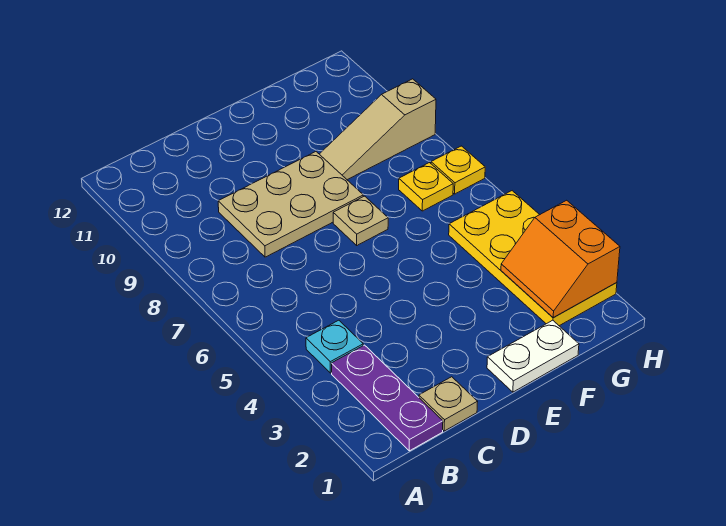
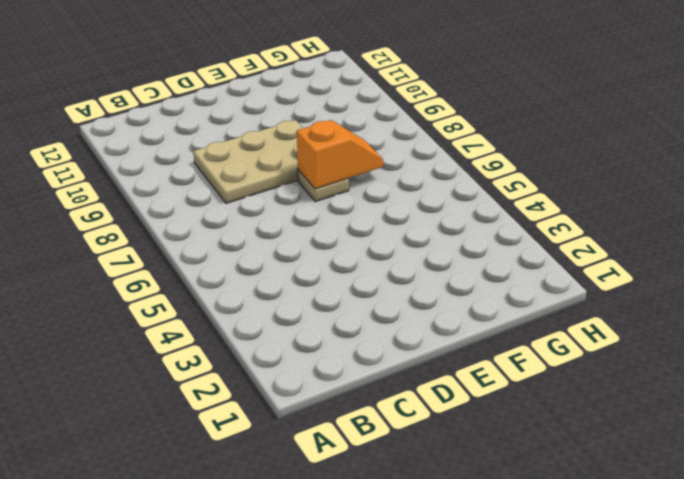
orange slope E7:F7 level 2 top E -> none
none -> purple plate B1:B3 level 1
none -> cyan plate B4 level 1

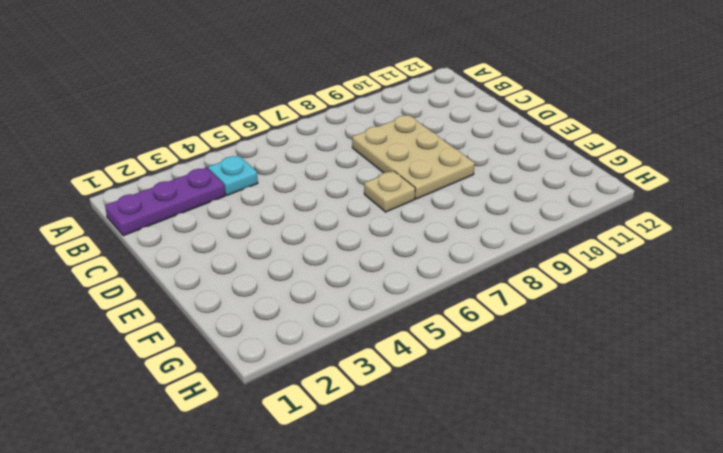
none -> tan plate C1 level 1
none -> white plate E1:F1 level 1

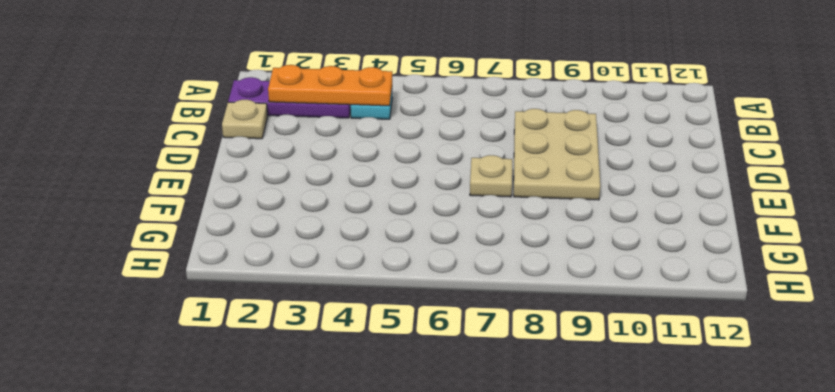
orange plate B2:B4 level 2 -> none
none -> white plate E1:F1 level 1
none -> tan slope F9:H9 level 1 top H

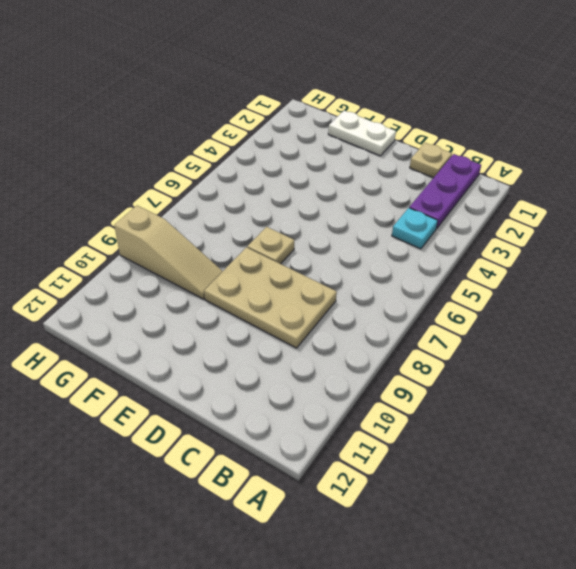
none -> yellow plate G2:H5 level 1
none -> yellow plate G7 level 1

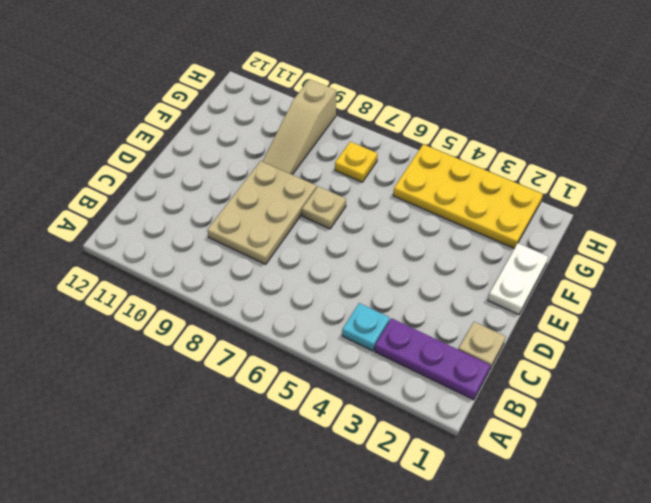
none -> yellow plate H7 level 1
none -> orange slope G2:H3 level 2 top H

